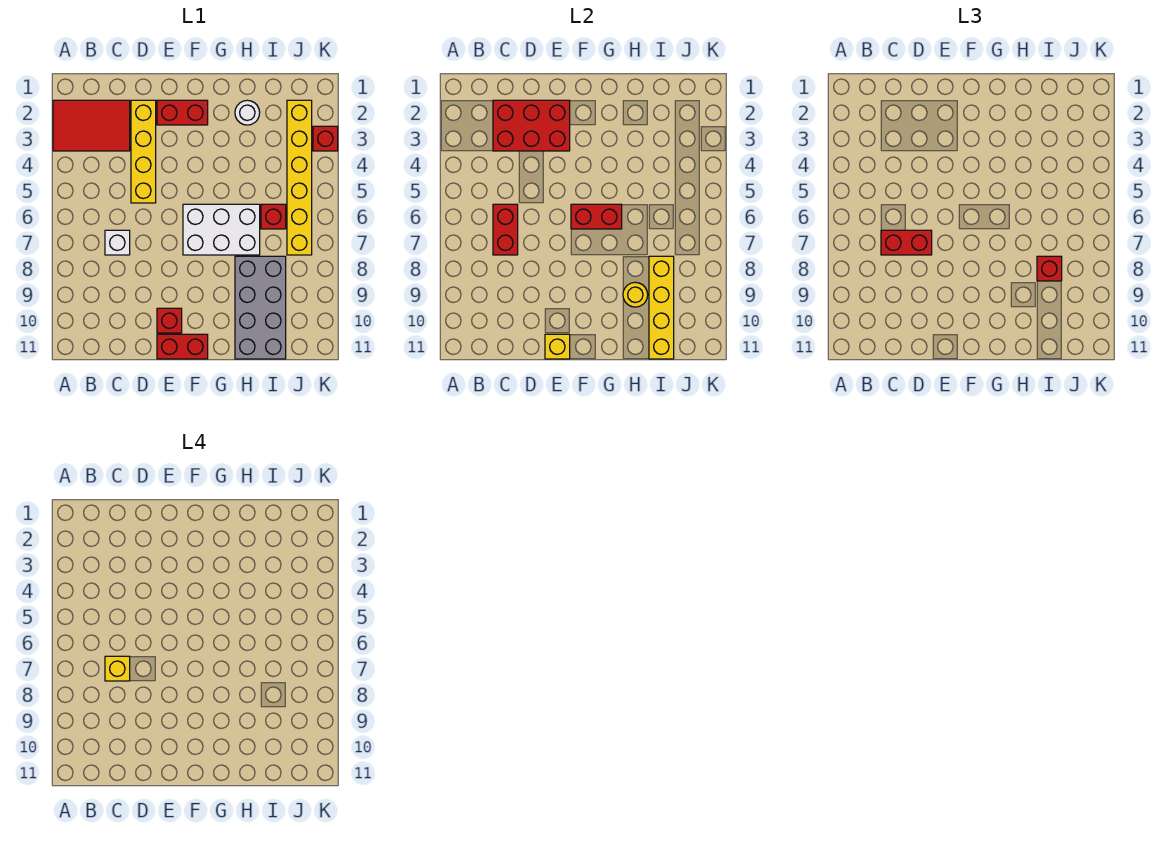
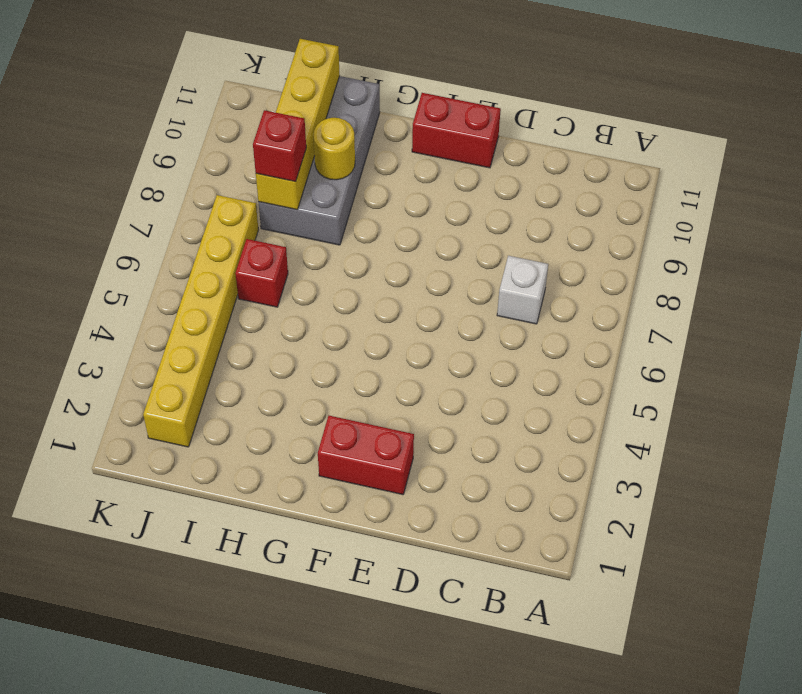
none -> red tile A2:C3 level 1
none -> yellow brick D2:D5 level 1
none -> red brick E10 level 1

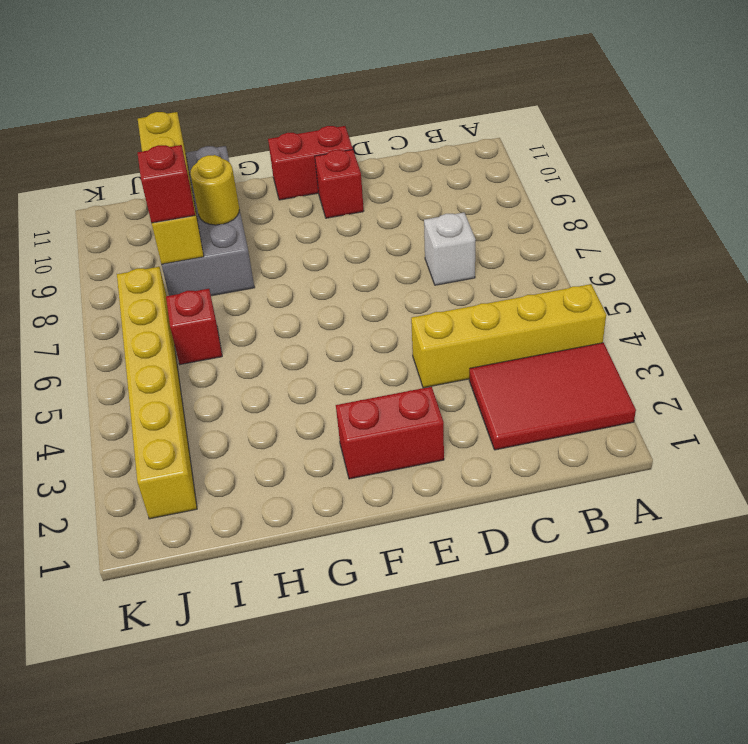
yellow brick A4:D4 level 1 -> yellow brick D2:D5 level 1
none -> white brick F6:H7 level 1
none -> white round brick H2 level 1
none -> red brick K3 level 1

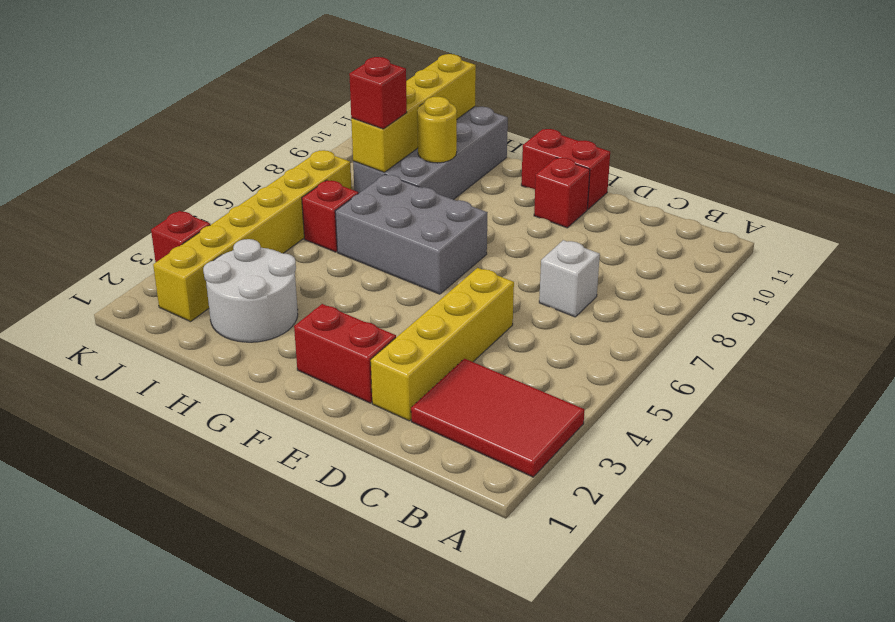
grey brick F6:H7 level 1 -> white brick F6:H7 level 1
white round brick H2:I3 level 1 -> white round brick H2 level 1
none -> red brick C2:E3 level 2
none -> red brick C6:C7 level 2
none -> yellow brick E11 level 2

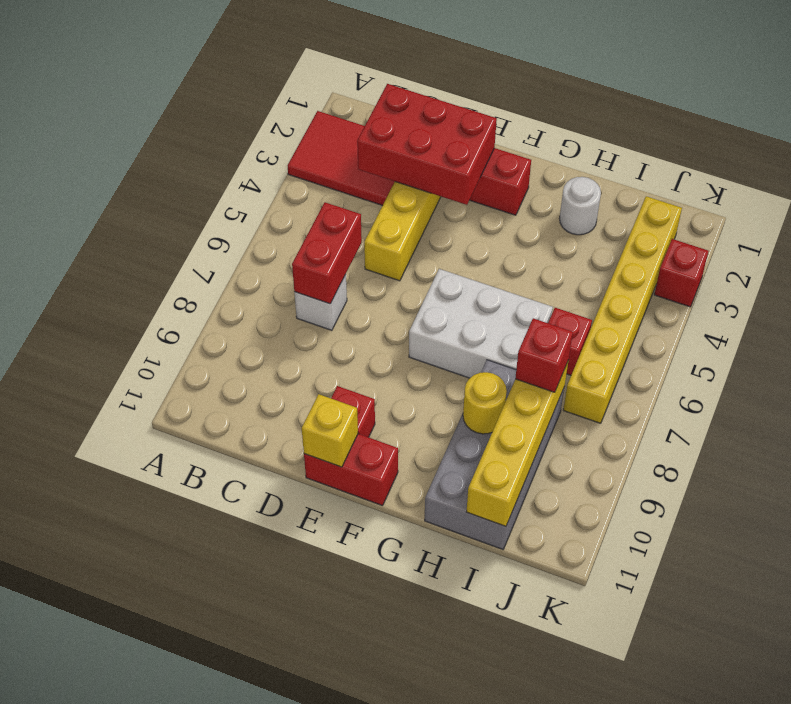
none -> red brick F6:G6 level 2
none -> red brick C7:D7 level 3
none -> yellow brick C7 level 4

